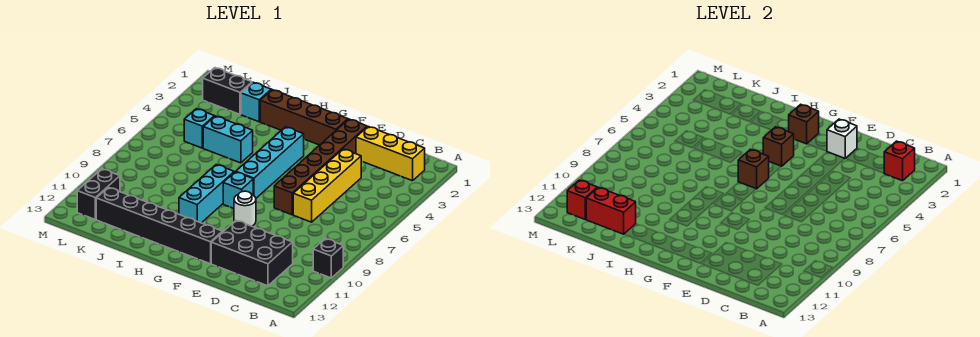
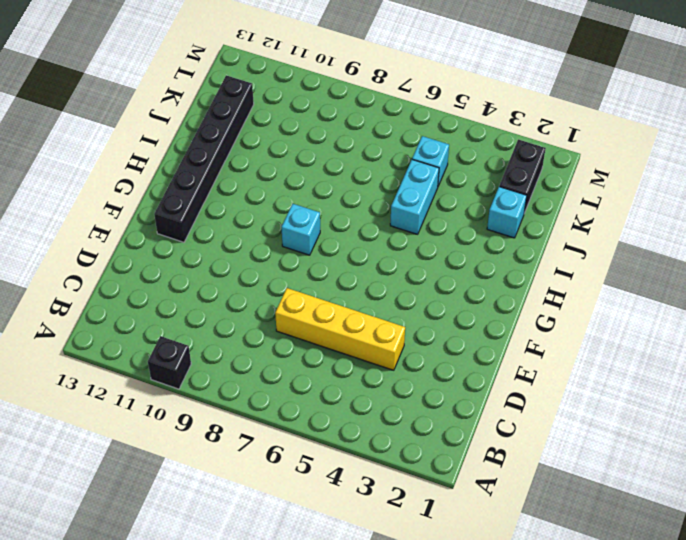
none -> yellow brick B2:D2 level 1
none -> black brick C11:E12 level 1
none -> brown brick E2:E7 level 1

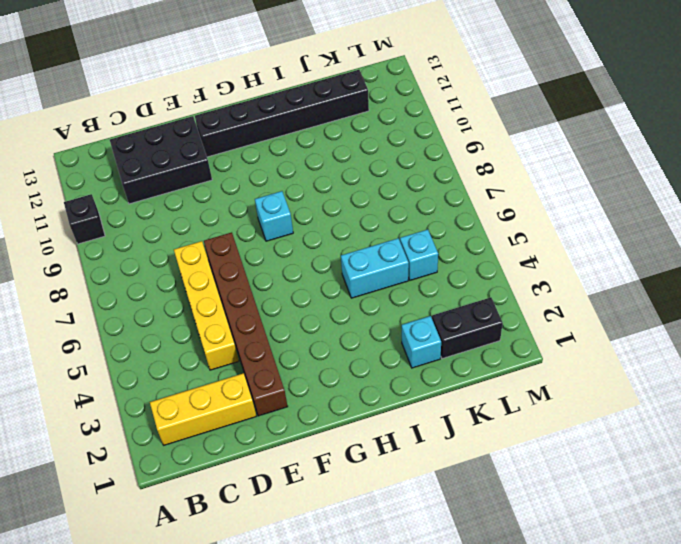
none -> brown brick F2:I2 level 1
none -> white round brick F9 level 1
none -> cyan brick G4:G7 level 1

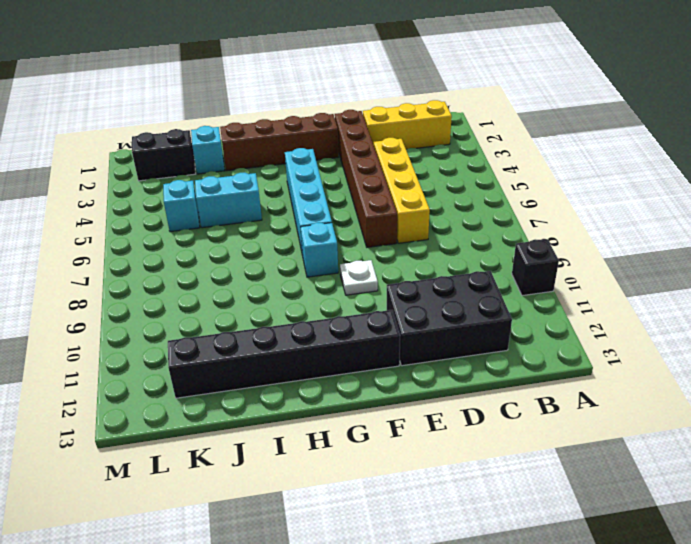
white plate F9 level 1 -> white round brick F9 level 1
none -> cyan brick H8:H10 level 1
none -> black brick L11:L12 level 1
none -> red brick B2 level 2

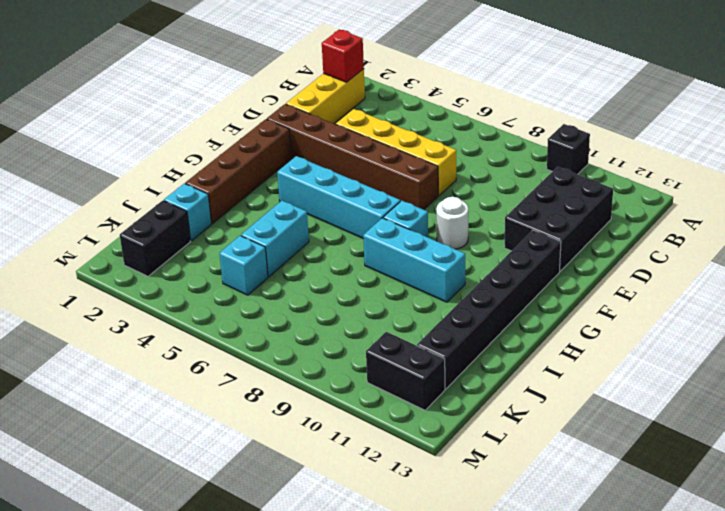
none -> white brick E2 level 2
none -> brown brick G2 level 2
none -> brown brick G4 level 2

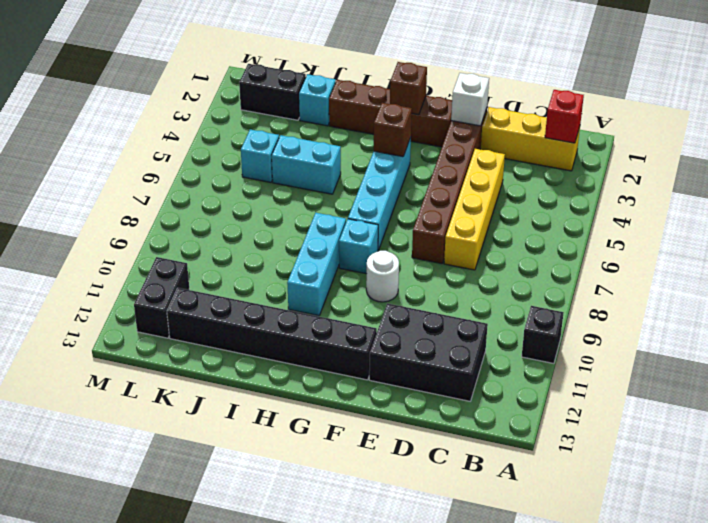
none -> brown brick G6 level 2
none -> red brick J12:K12 level 2
none -> red brick L12 level 2

